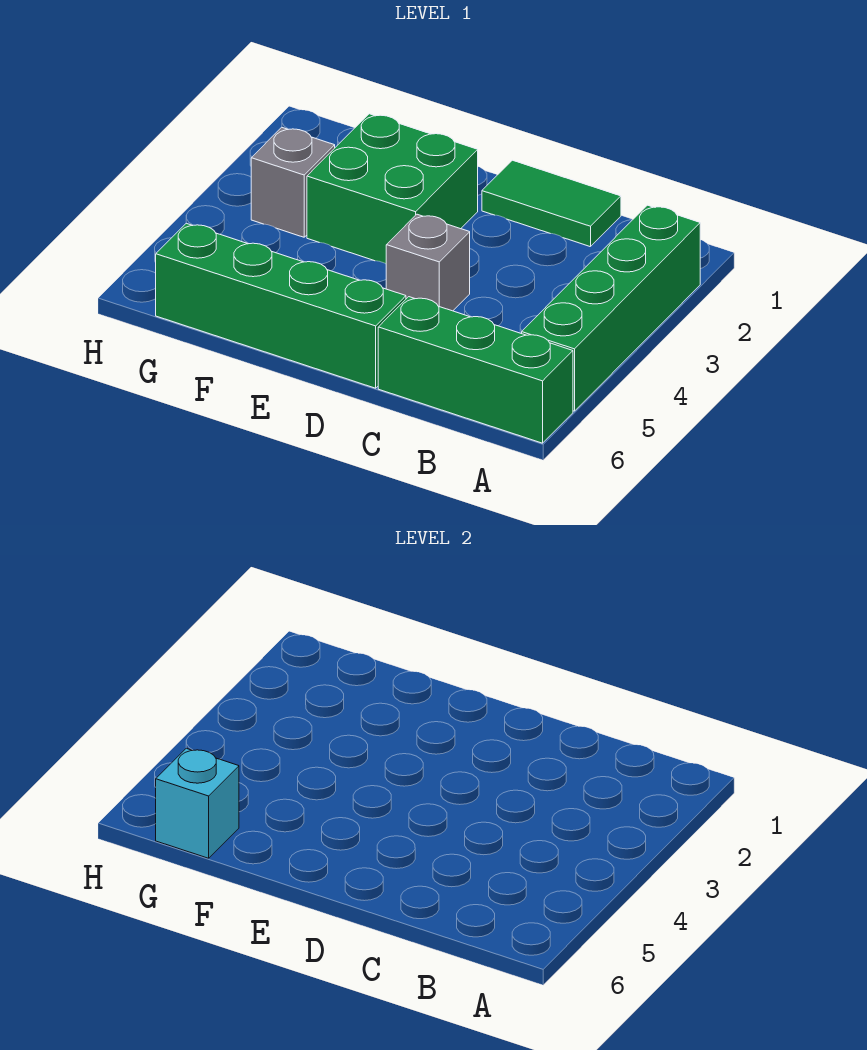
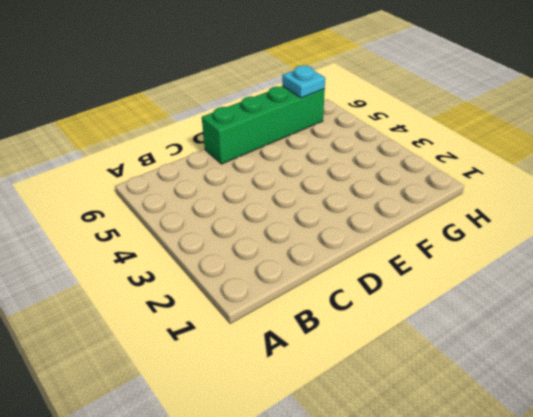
cyan plate G6 level 2 -> cyan brick G6 level 2
none -> green brick A2:A5 level 1
none -> green brick A6:C6 level 1

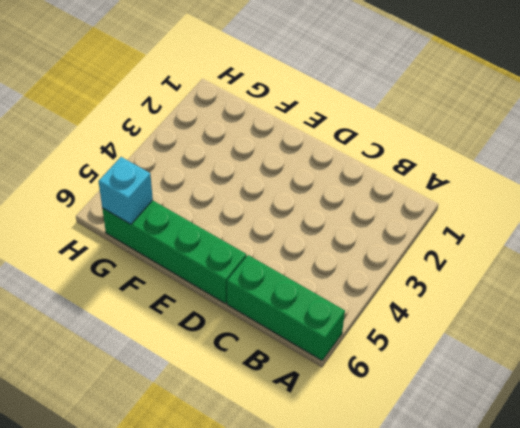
none -> green brick A2:A5 level 1
none -> green tile C1:D1 level 1

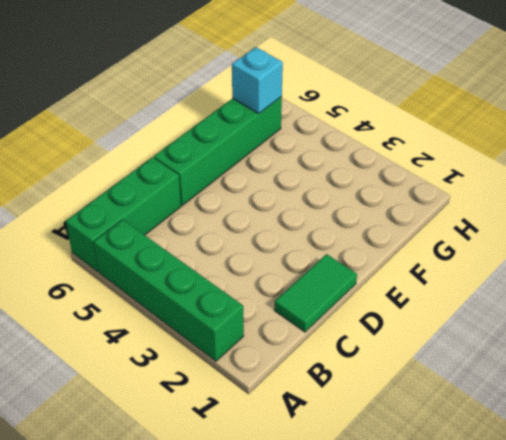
none -> grey brick D4 level 1
none -> green brick E2:F3 level 1

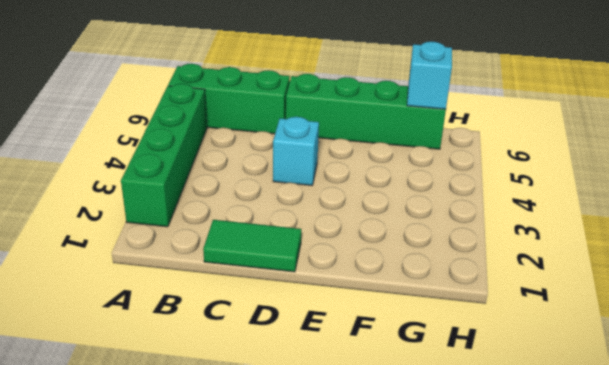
cyan brick D4 level 1 -> grey brick D4 level 1
none -> green brick E2:F3 level 1
none -> grey brick G3 level 1

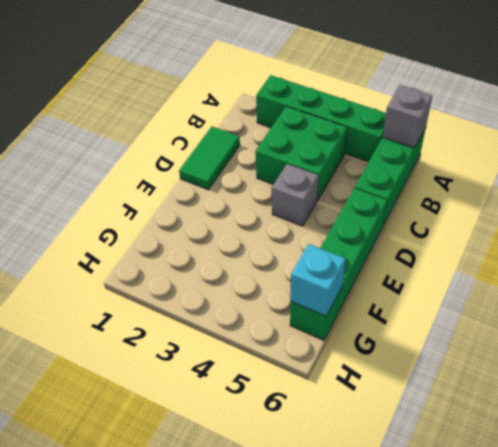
grey brick A6 level 2 -> grey brick G3 level 1
green brick B3:C4 level 1 -> green brick E2:F3 level 1

